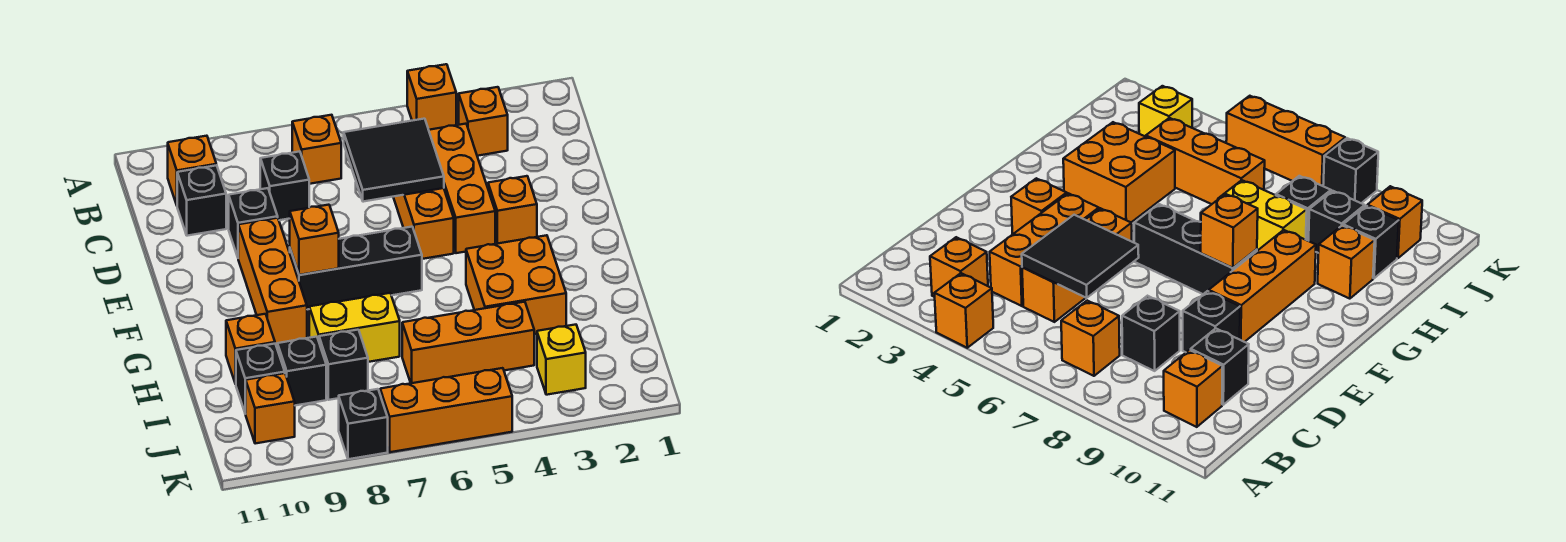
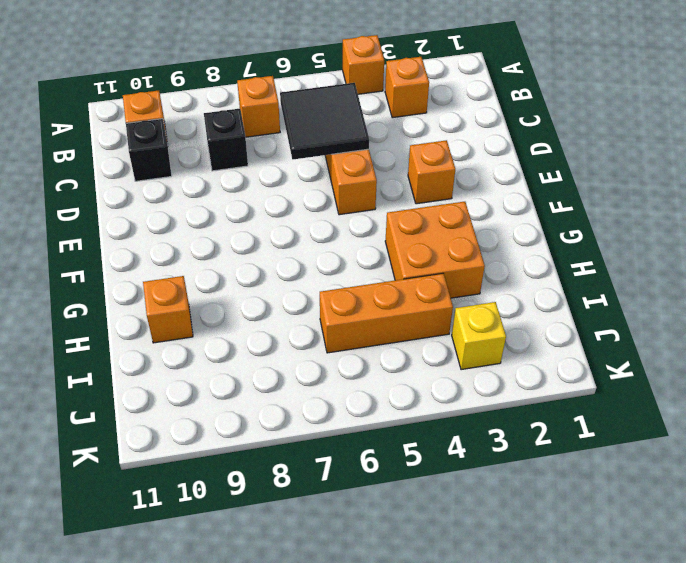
none -> orange brick C4:E4 level 1
none -> black brick D9 level 1
none -> orange brick E9:G9 level 1

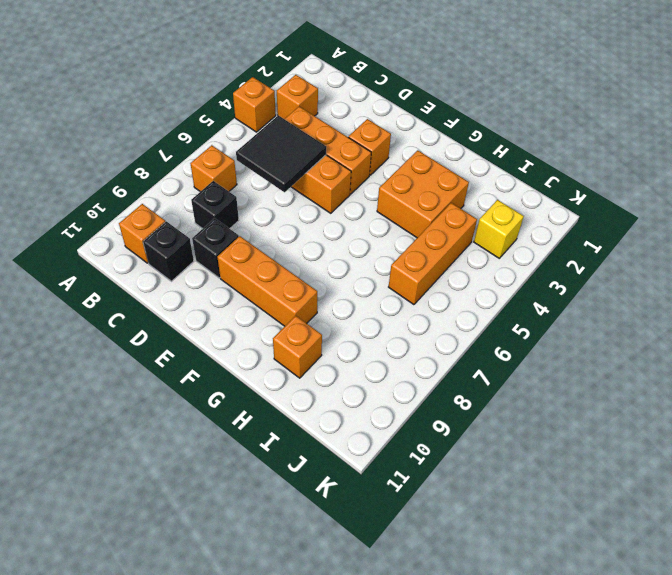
none -> black brick F6:F8 level 1
none -> yellow brick H7:H8 level 1
none -> black brick I8 level 1

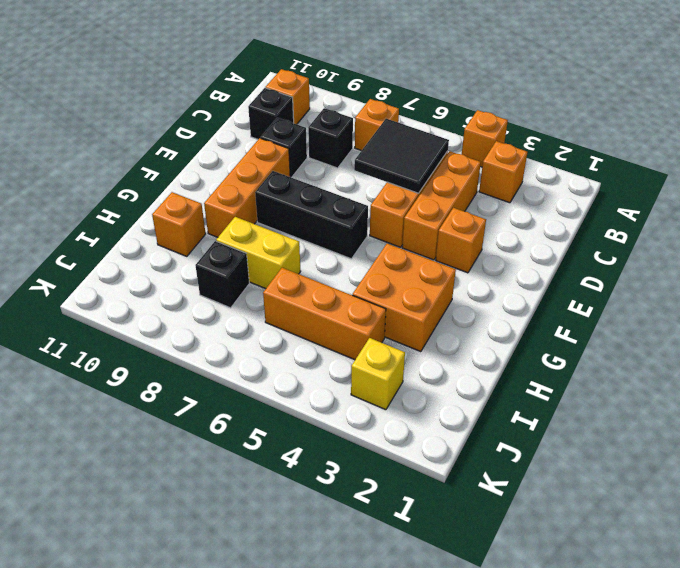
none -> black brick I9 level 1
none -> black brick I10 level 1
none -> orange brick J10 level 1

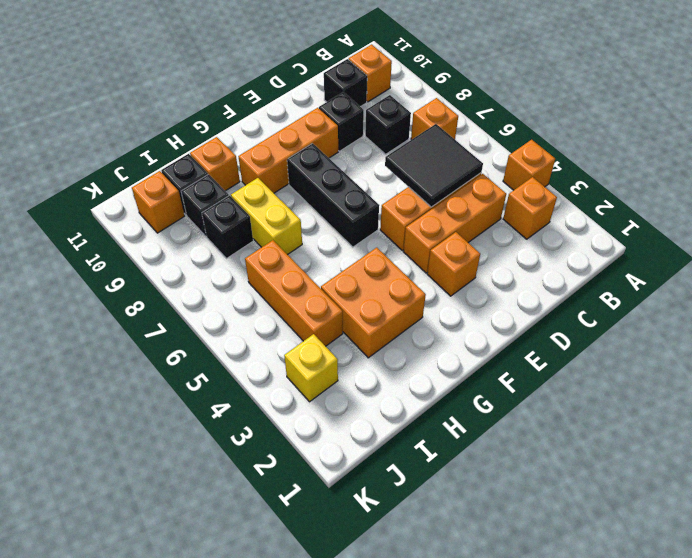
none -> orange brick K5:K7 level 1
none -> black brick K8 level 1
none -> orange brick F8 level 2

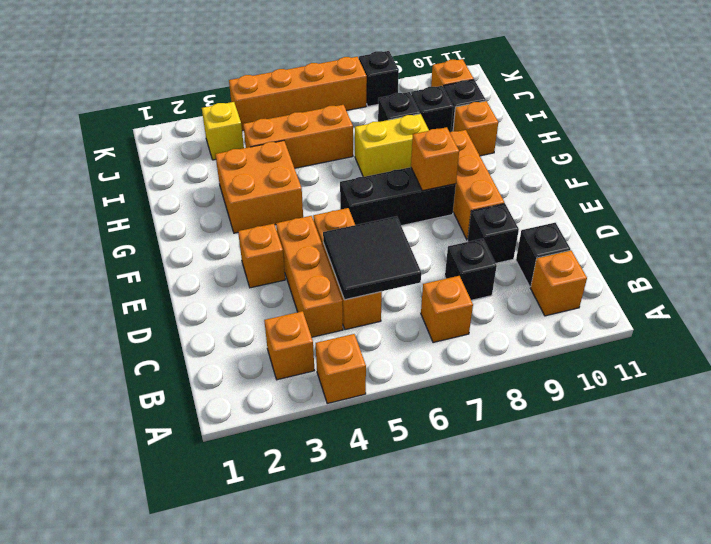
orange brick K4:K7 level 1 -> orange brick K5:K7 level 1

